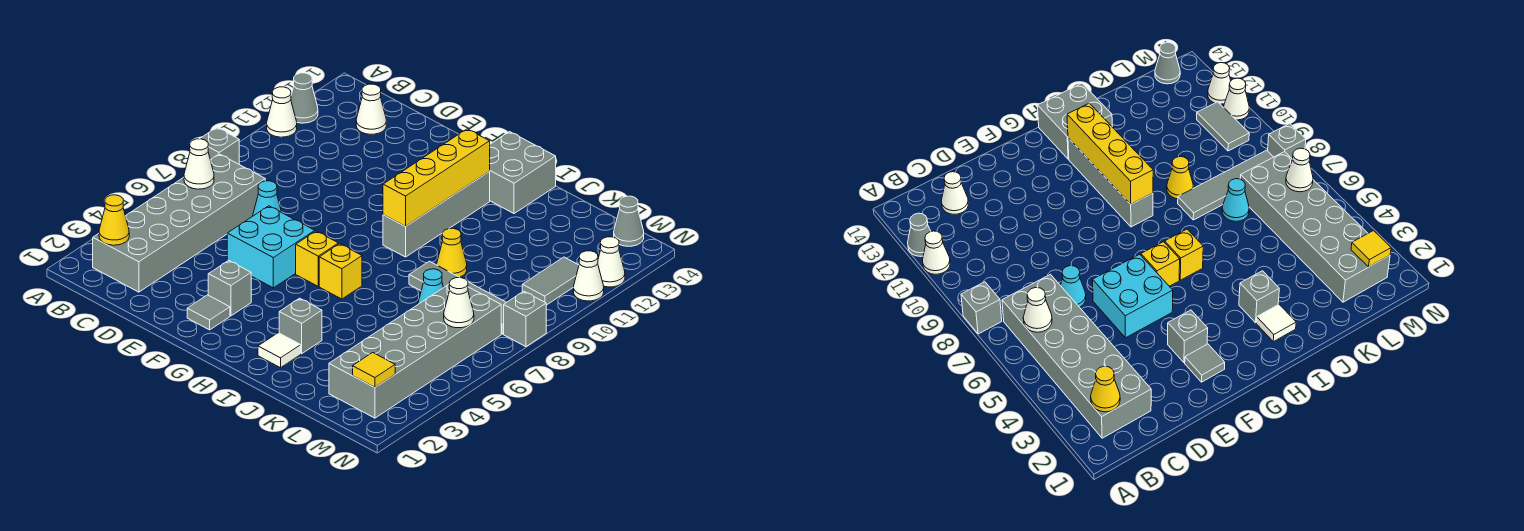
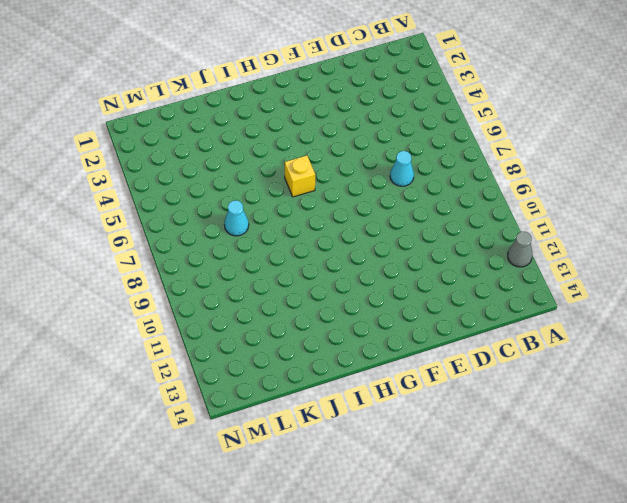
none -> grey brick A8 level 1
none -> white cone A11 level 1
none -> grey brick B2:C7 level 1

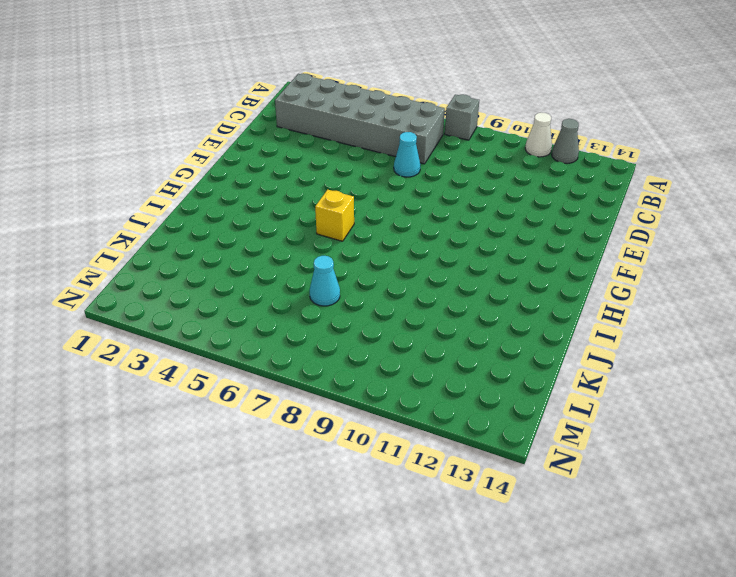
none -> white cone C13 level 1
none -> cyan brick E5:F6 level 1
none -> grey tile F2 level 1

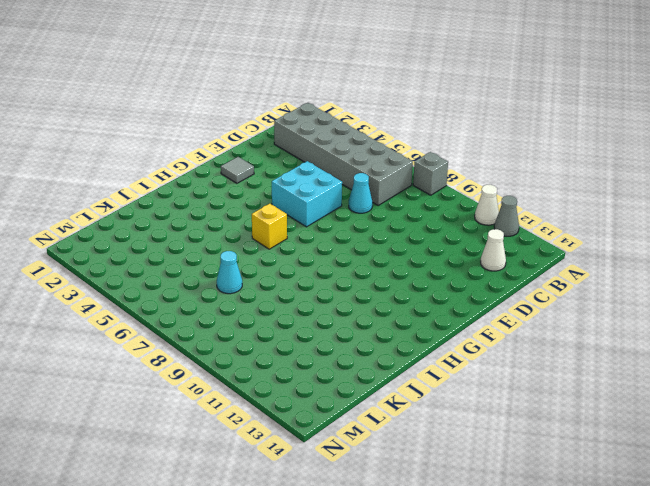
none -> grey brick F3 level 1
none -> yellow brick G6 level 1
none -> grey brick H9:H12 level 1

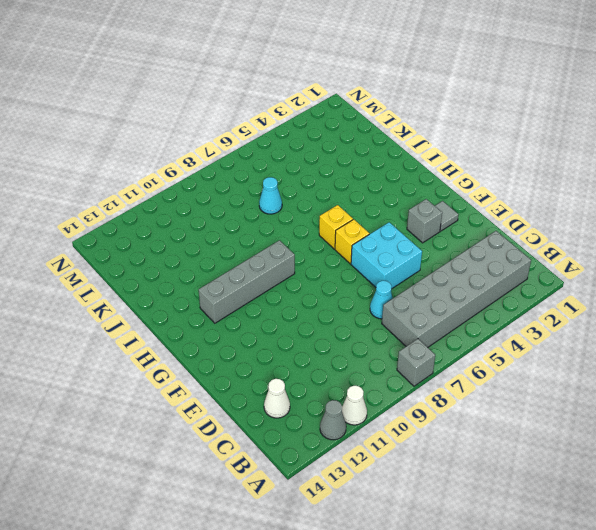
none -> grey brick H13:I14 level 1
none -> white tile I2 level 1
none -> grey brick I3 level 1

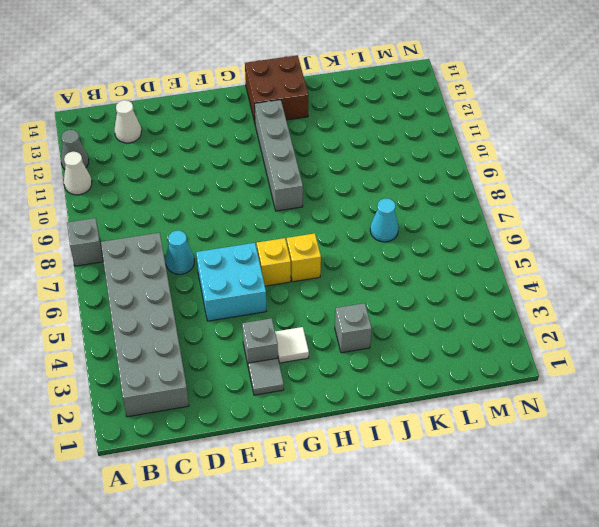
white tile G3 level 1 -> white tile I2 level 1
brown brick H13:I14 level 1 -> grey brick H13:I14 level 1
none -> grey tile J8:M8 level 1
none -> yellow cone J9 level 1
none -> grey brick L2:M7 level 1

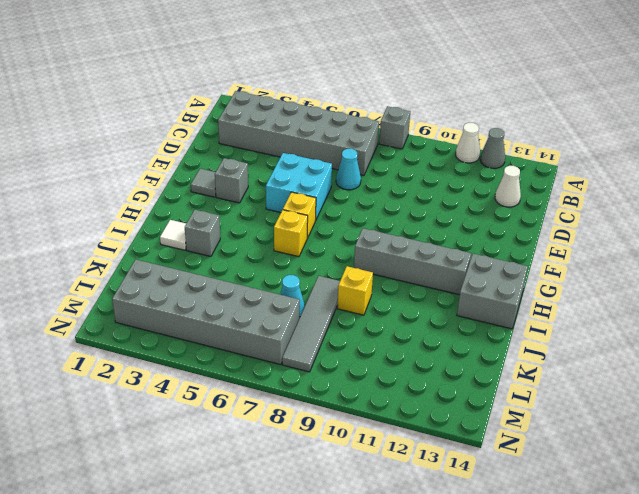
yellow brick J9 level 1 -> yellow cone J9 level 1
none -> grey tile M10:M11 level 1
none -> grey cone M14 level 1
none -> grey brick N8 level 1

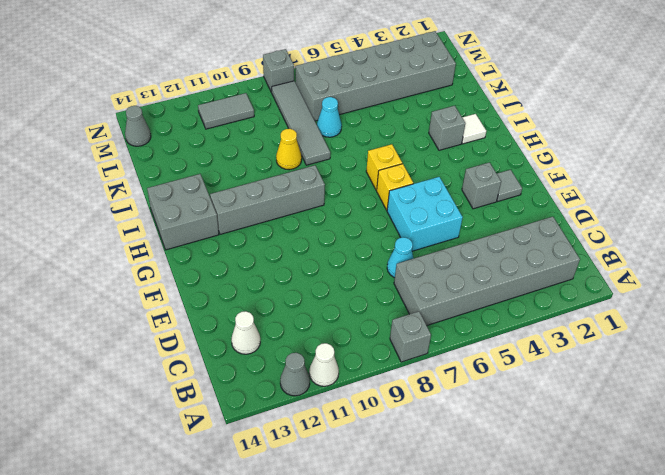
none -> white cone N11 level 1
none -> white cone N12 level 1
none -> yellow cone B2 level 2

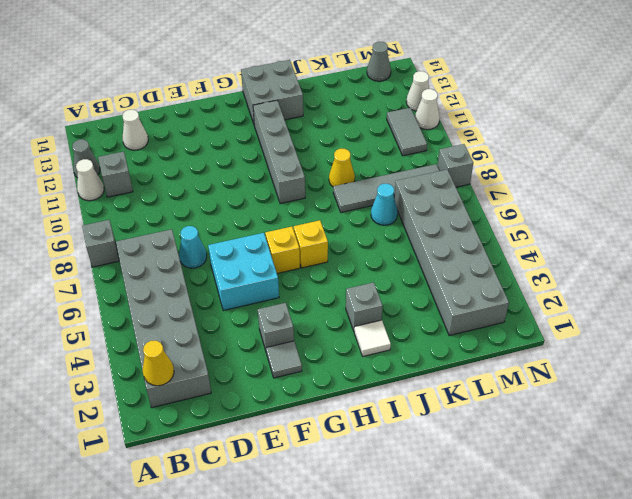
grey brick B11 level 1 -> none
none -> white cone B6 level 2
none -> yellow brick H9:H12 level 2
none -> yellow tile M2 level 2

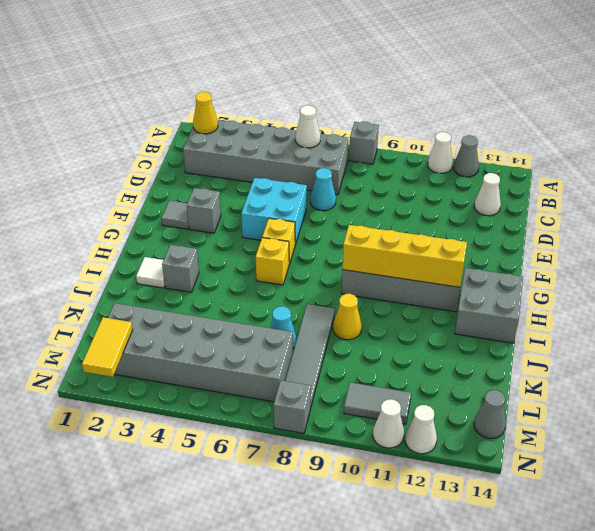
yellow tile M2:N2 level 2 -> yellow tile M2 level 2
none -> white cone M6 level 2

